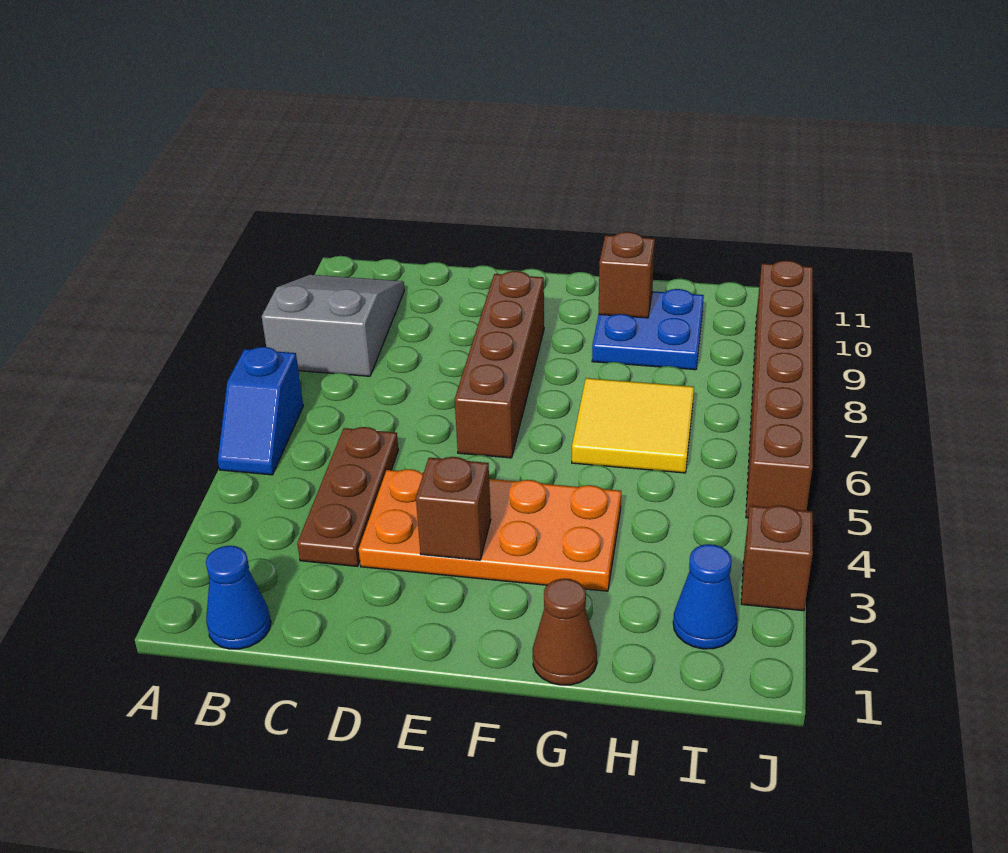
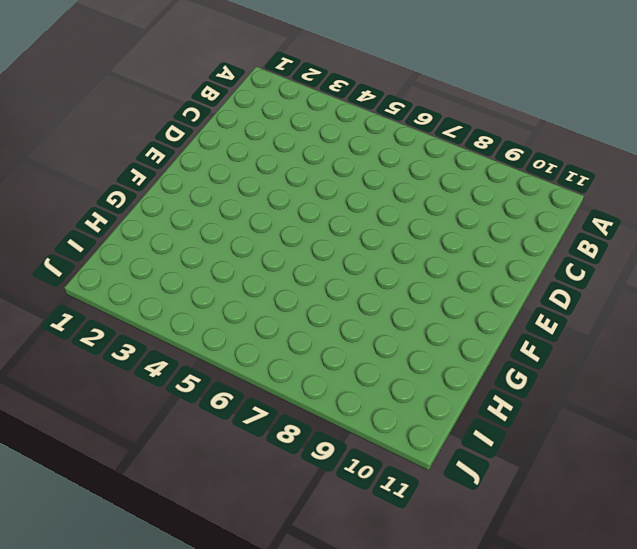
none -> blue slope A5:A6 level 1 top 6
none -> grey slope A8:B10 level 1 top 8
none -> blue cone B1 level 1

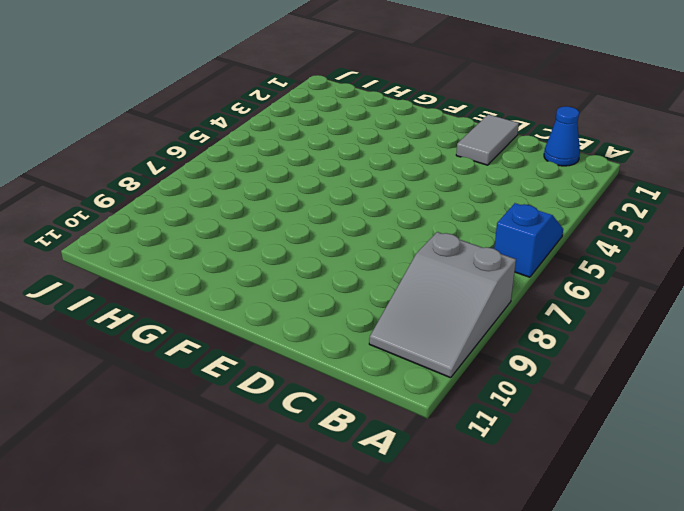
grey tile D1:D2 level 1 -> none
none -> brown plate C3:C5 level 1
none -> orange plate D3:G4 level 1
none -> brown brick E6:E9 level 1

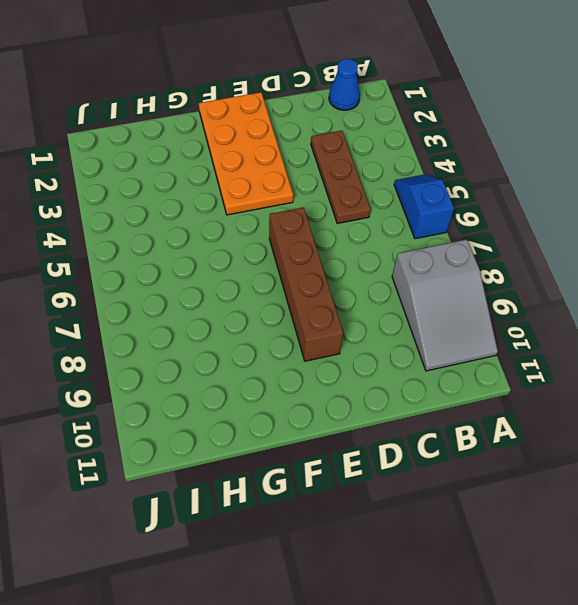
orange plate E1:F4 level 1 -> orange plate D3:G4 level 1
none -> brown cone G1 level 1
none -> yellow tile G6:H7 level 1
none -> blue plate G9:H10 level 1

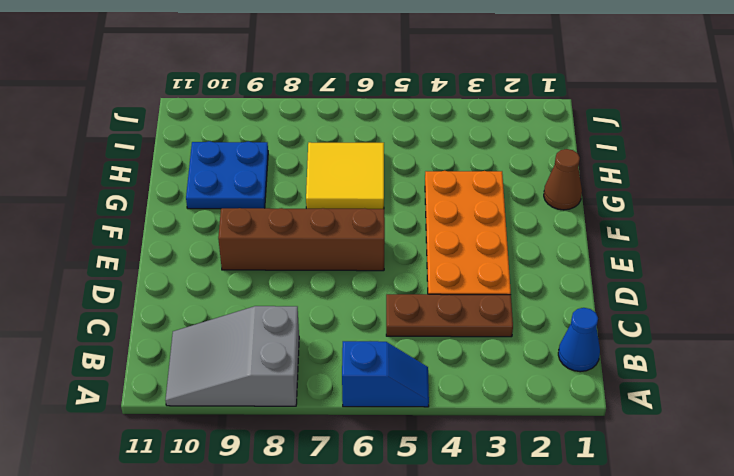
none -> blue cone I2 level 1
none -> brown brick J3 level 1
none -> brown brick J5:J10 level 1

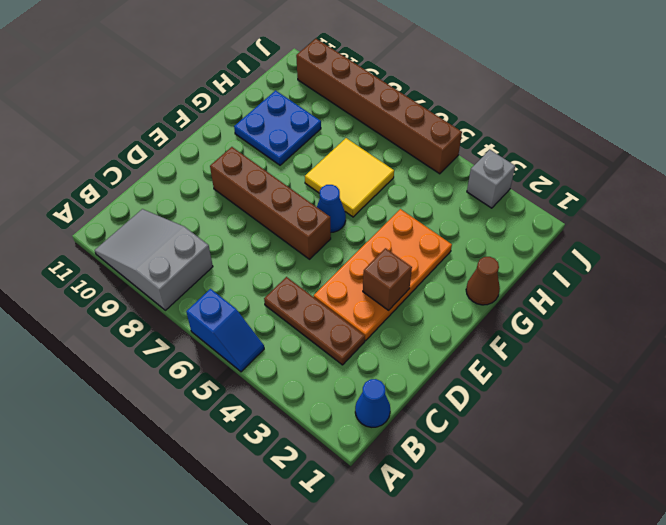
blue cone F6 level 1 -> blue cone I2 level 1
grey brick J3 level 1 -> brown brick J3 level 1
none -> brown brick G10 level 2

